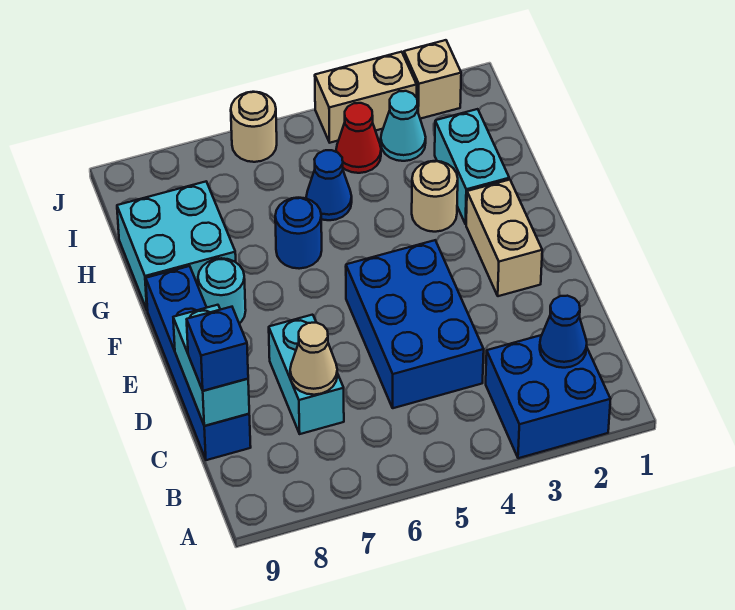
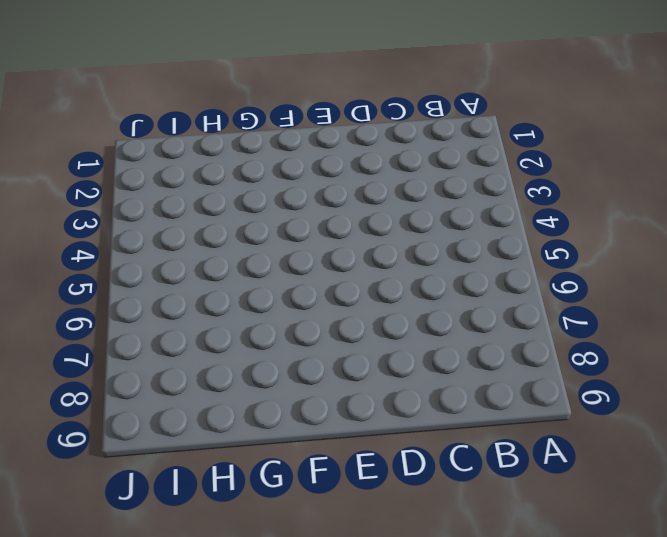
none -> blue brick A2:B3 level 1
none -> blue brick C4:E5 level 1
none -> cyan brick C7:D7 level 1

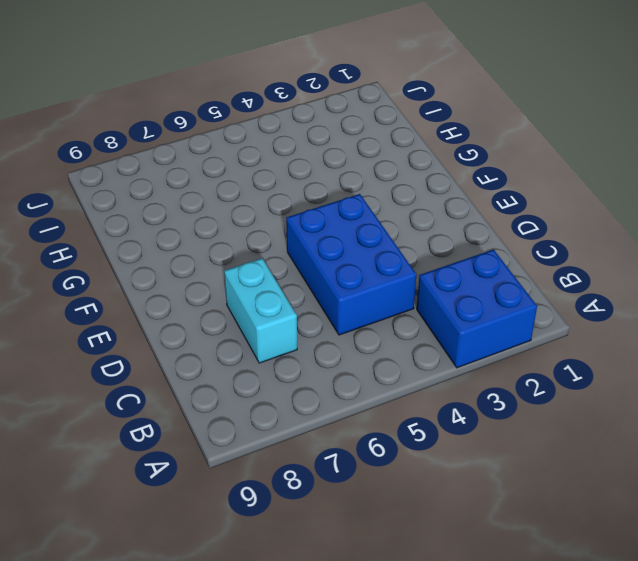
none -> blue brick C9:F9 level 1
none -> tan brick E2:F2 level 1
none -> cyan round brick F8 level 1

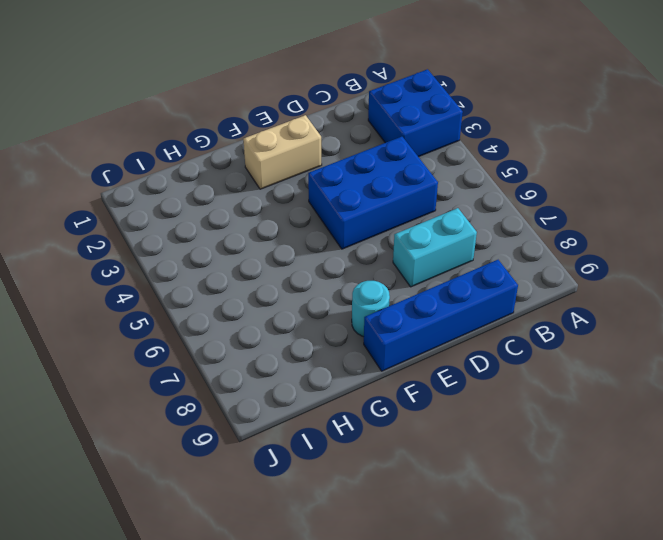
none -> cyan brick G2:H2 level 1
none -> tan round brick G3 level 1
none -> blue round brick G6 level 1

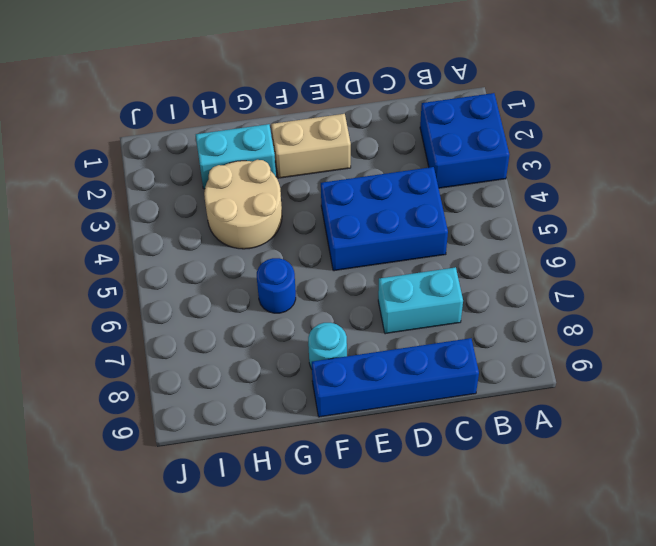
tan round brick G3:H4 level 1 -> tan round brick G3 level 1
none -> cyan brick G8:H9 level 1
none -> blue cone H5 level 1
none -> cyan cone I3 level 1

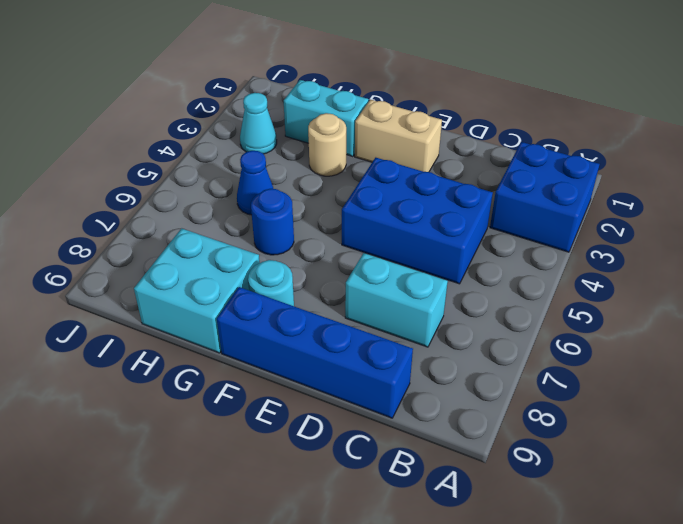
none -> red cone I4 level 1
none -> tan brick J2 level 1
none -> tan brick J3:J4 level 1

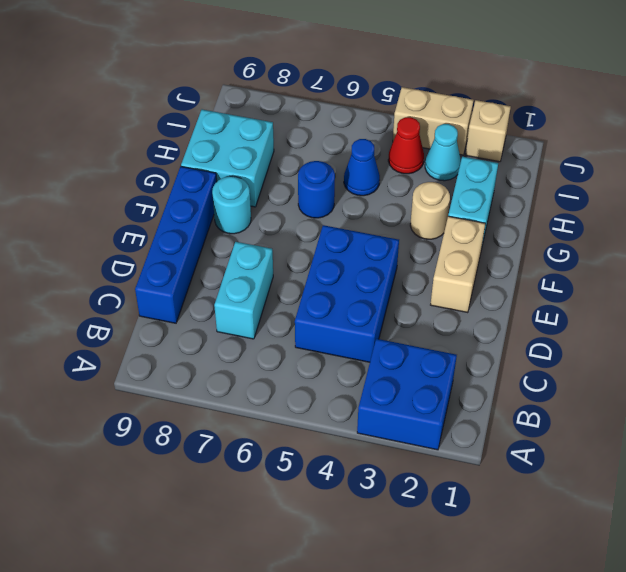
none -> tan round brick J6 level 1
none -> blue cone B2 level 2
none -> tan cone C7 level 2

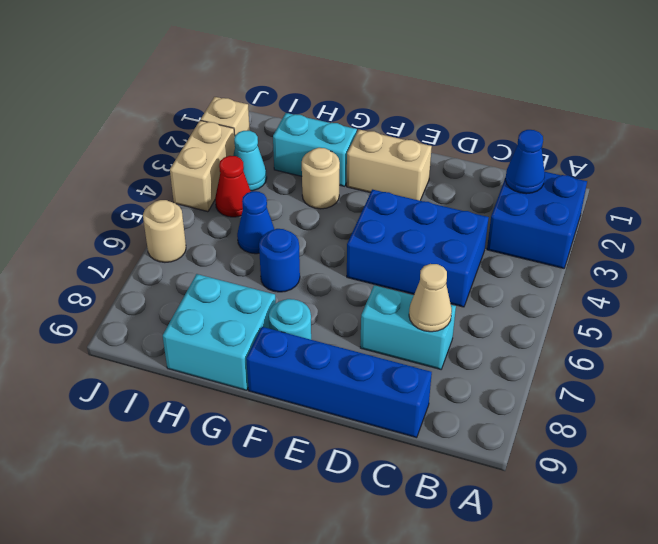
none -> cyan brick C9:D9 level 2
none -> blue brick C9 level 3

